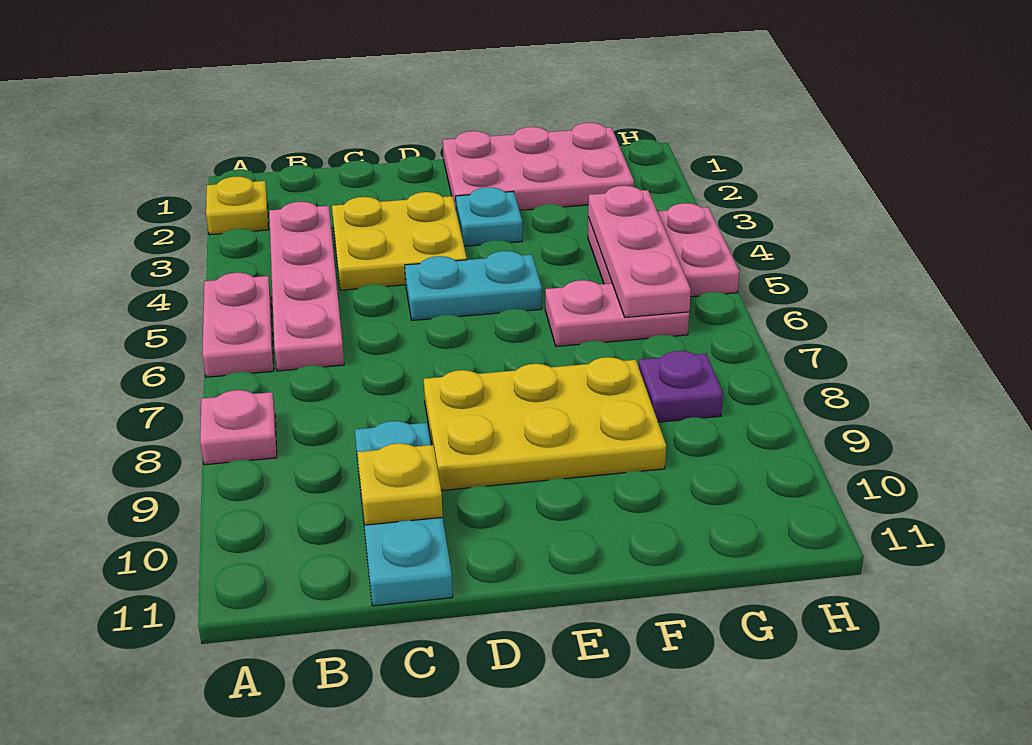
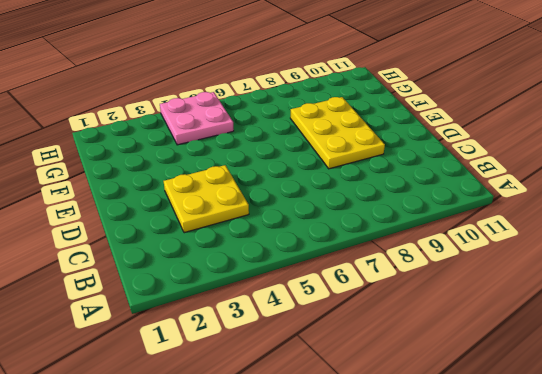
none -> yellow plate A2 level 1
none -> pink plate A5:A6 level 1
none -> pink plate A8 level 1

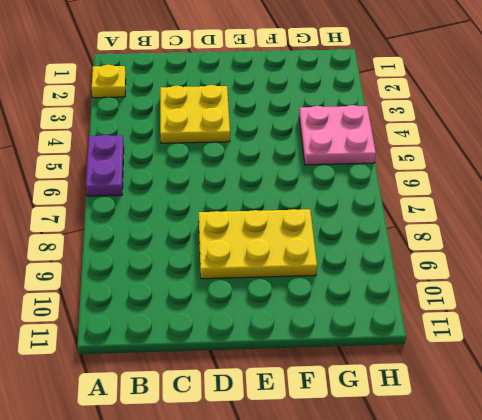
purple plate A5:A6 level 1 -> pink plate A5:A6 level 1
none -> pink plate A8 level 1
none -> pink plate B3:B6 level 1
none -> cyan plate C9:C11 level 1

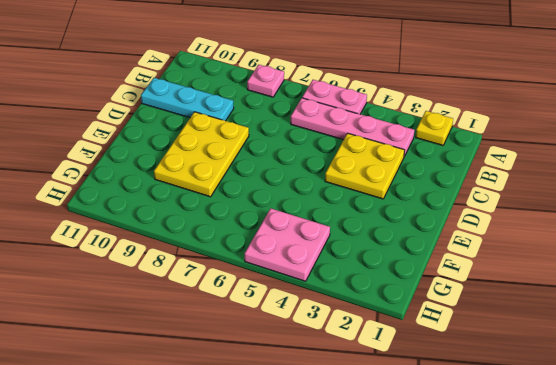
none -> cyan plate D5:E5 level 1
none -> pink plate E1:G2 level 1
none -> cyan plate E3 level 1

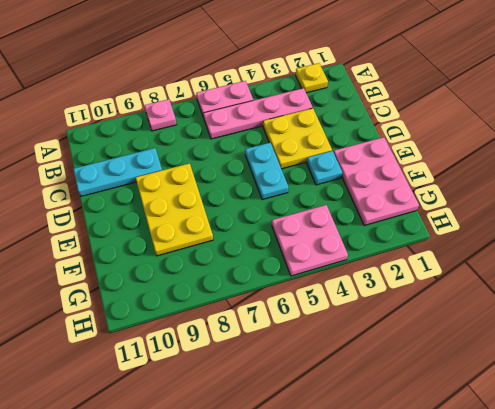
none -> pink plate F6:G6 level 1
none -> purple plate G8 level 1
none -> yellow plate C10 level 2

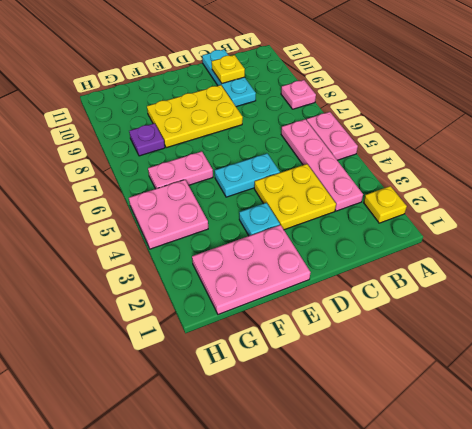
none -> pink plate G4:G6 level 2

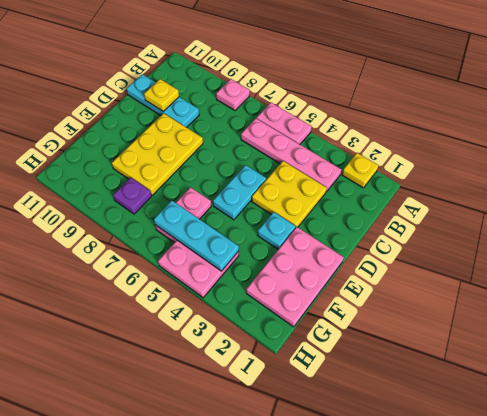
cyan plate G4:G6 level 2 -> pink plate G4:G6 level 2

